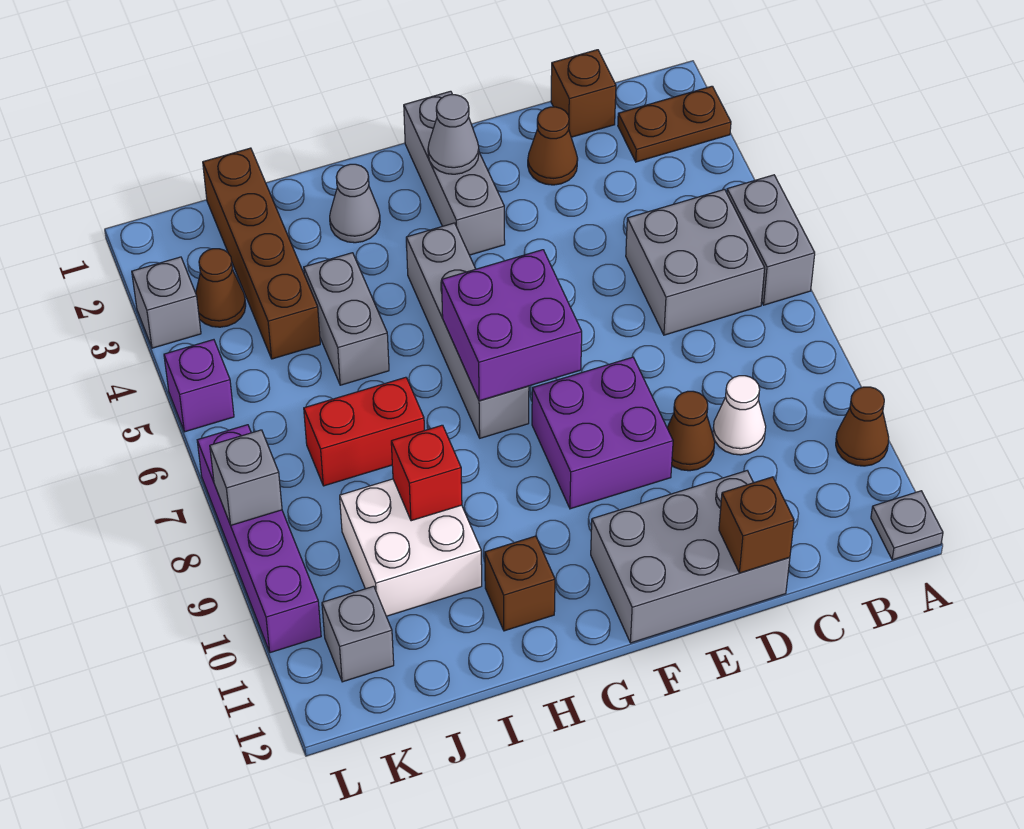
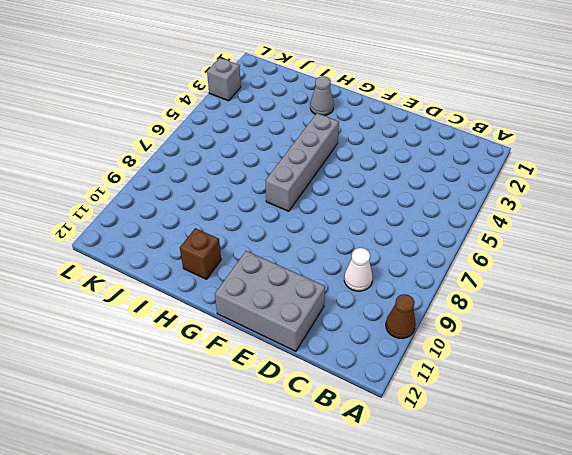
none -> brown plate A2:B2 level 1
none -> grey brick A5:A6 level 1
none -> grey plate A12 level 1

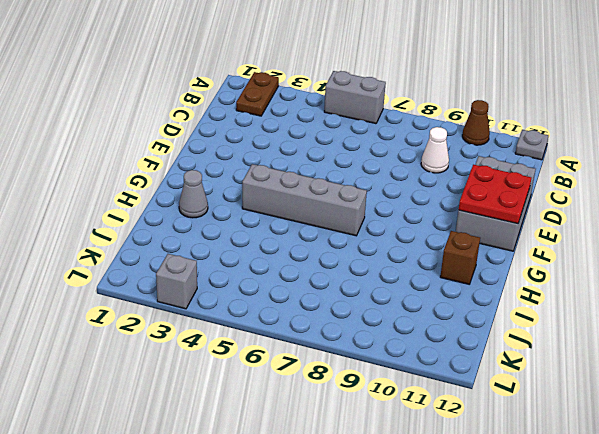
red plate E11:F12 level 2 -> none
none -> grey brick B5:C6 level 1
none -> brown brick C1 level 1
none -> brown cone D2 level 1

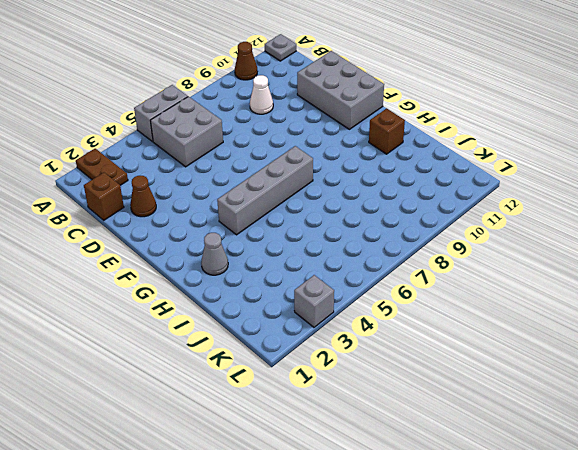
none -> brown cone D9 level 1
none -> purple brick E8:F9 level 1
none -> grey brick F1:F3 level 1

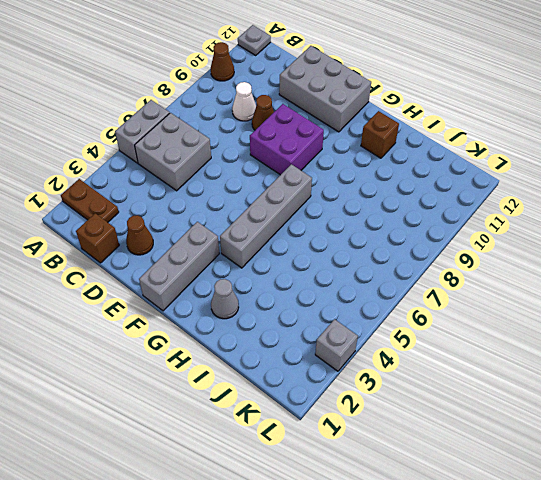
none -> grey brick I4:I5 level 1
none -> red brick I7:J7 level 1
none -> white brick I9:J10 level 1

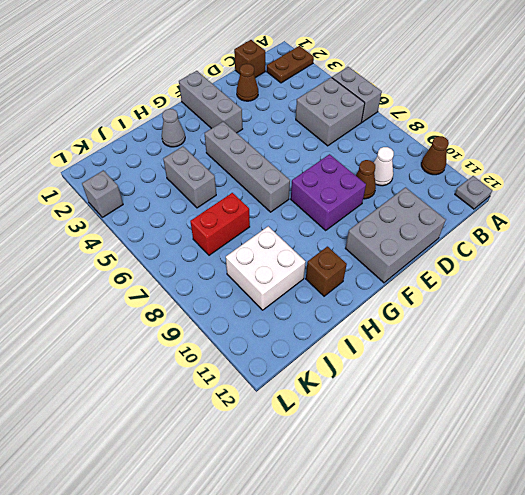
none -> brown brick J1:J4 level 1
none -> brown cone K3 level 1
none -> grey brick K11 level 1

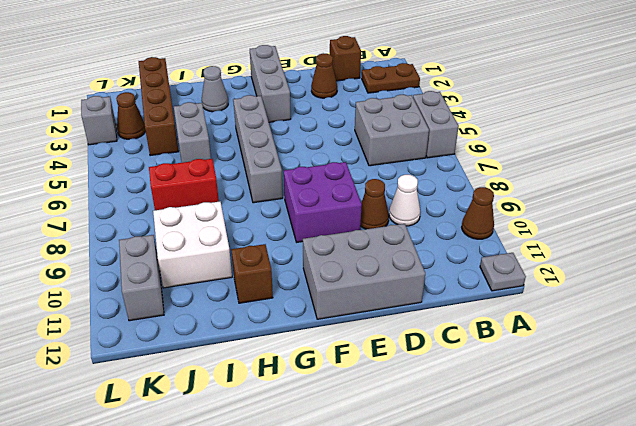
grey brick K10:K11 level 1 -> grey brick K11 level 1
none -> purple brick L5 level 1
none -> purple brick L7:L10 level 1
none -> brown brick D12 level 2

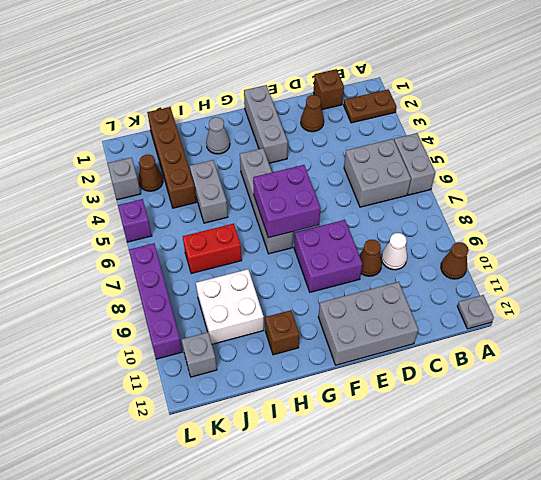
none -> brown brick D12 level 2
none -> grey cone F2 level 2
none -> red brick I9 level 2

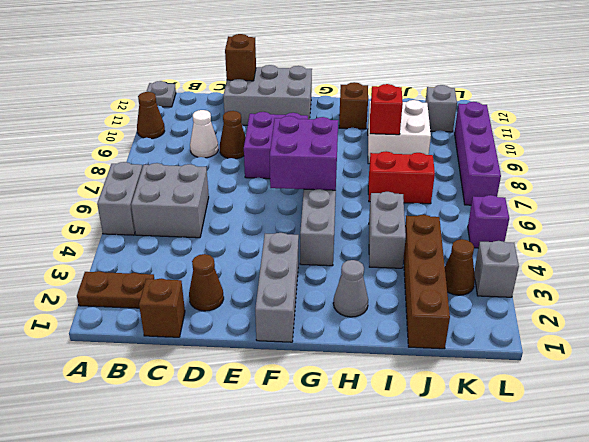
none -> grey cone F2 level 2
none -> grey brick L8 level 2

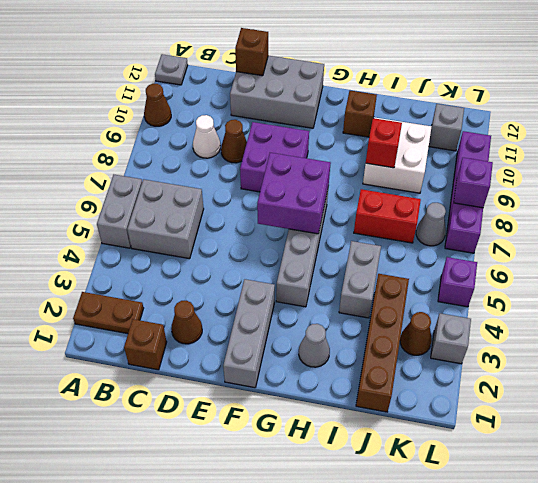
grey cone K7 level 1 -> grey cone F2 level 2
purple brick L8 level 2 -> grey brick L8 level 2

